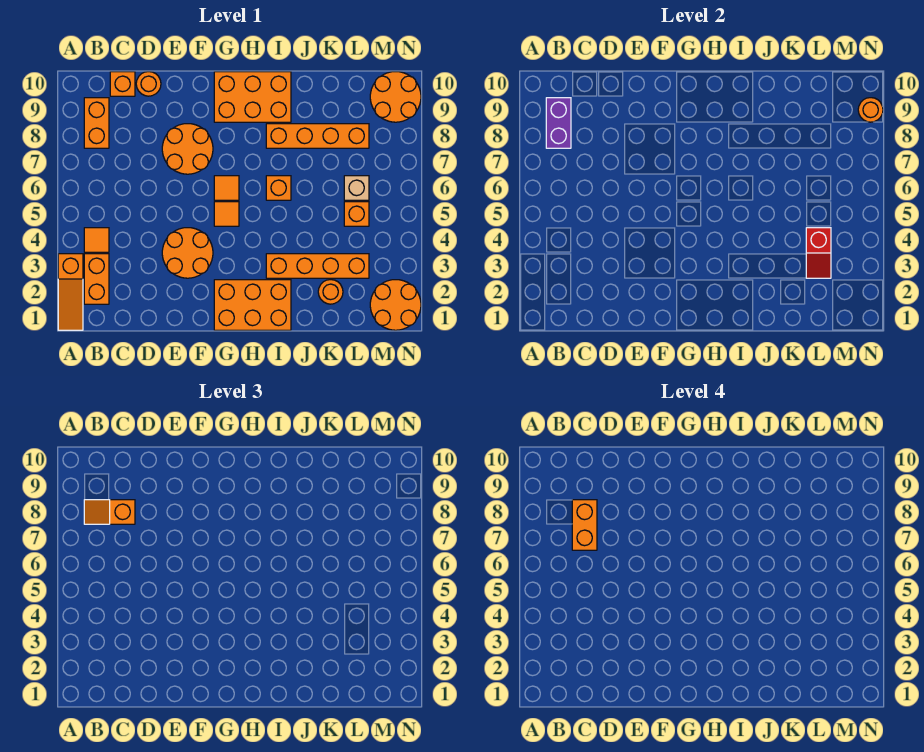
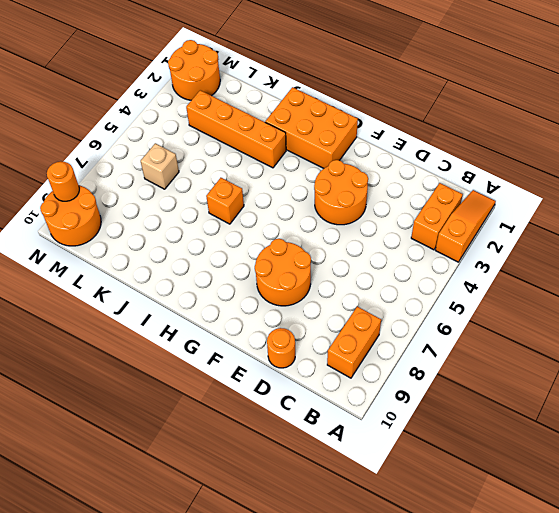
none -> orange tile B4 level 1
none -> orange brick C10 level 1
none -> orange tile G5 level 1

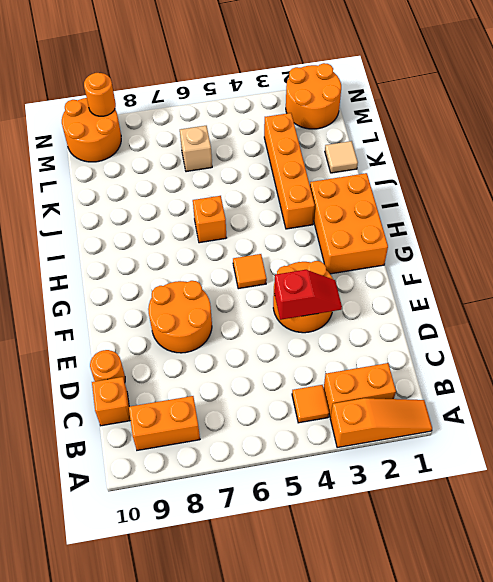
red slope E3:E4 level 2 top 4 -> red slope L3:L4 level 2 top 4
tan tile K1 level 1 -> none
none -> orange tile G6 level 1
none -> orange brick G9:I10 level 1
none -> orange brick I8:L8 level 1

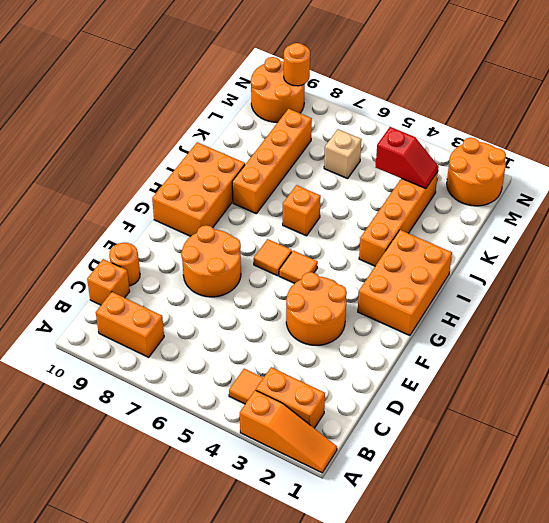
none -> orange round brick K2 level 1
none -> orange brick L5 level 1
none -> purple brick B8:B9 level 2

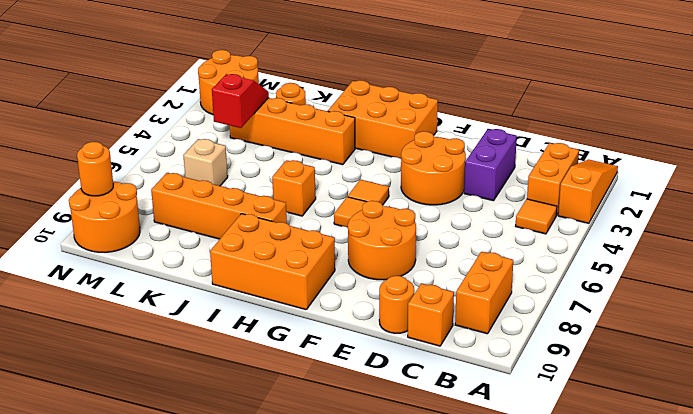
purple brick D2:D3 level 1 -> purple brick B8:B9 level 2
none -> orange brick L5 level 1
none -> orange slope B8:C8 level 3 top C
none -> orange brick C7:C8 level 4

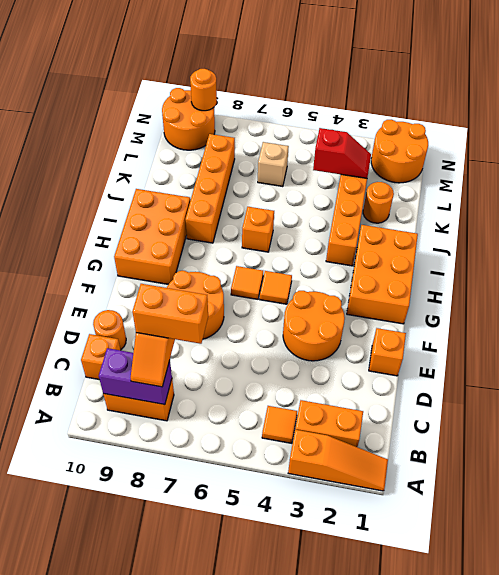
orange brick E1 level 1 -> orange brick L5 level 1

